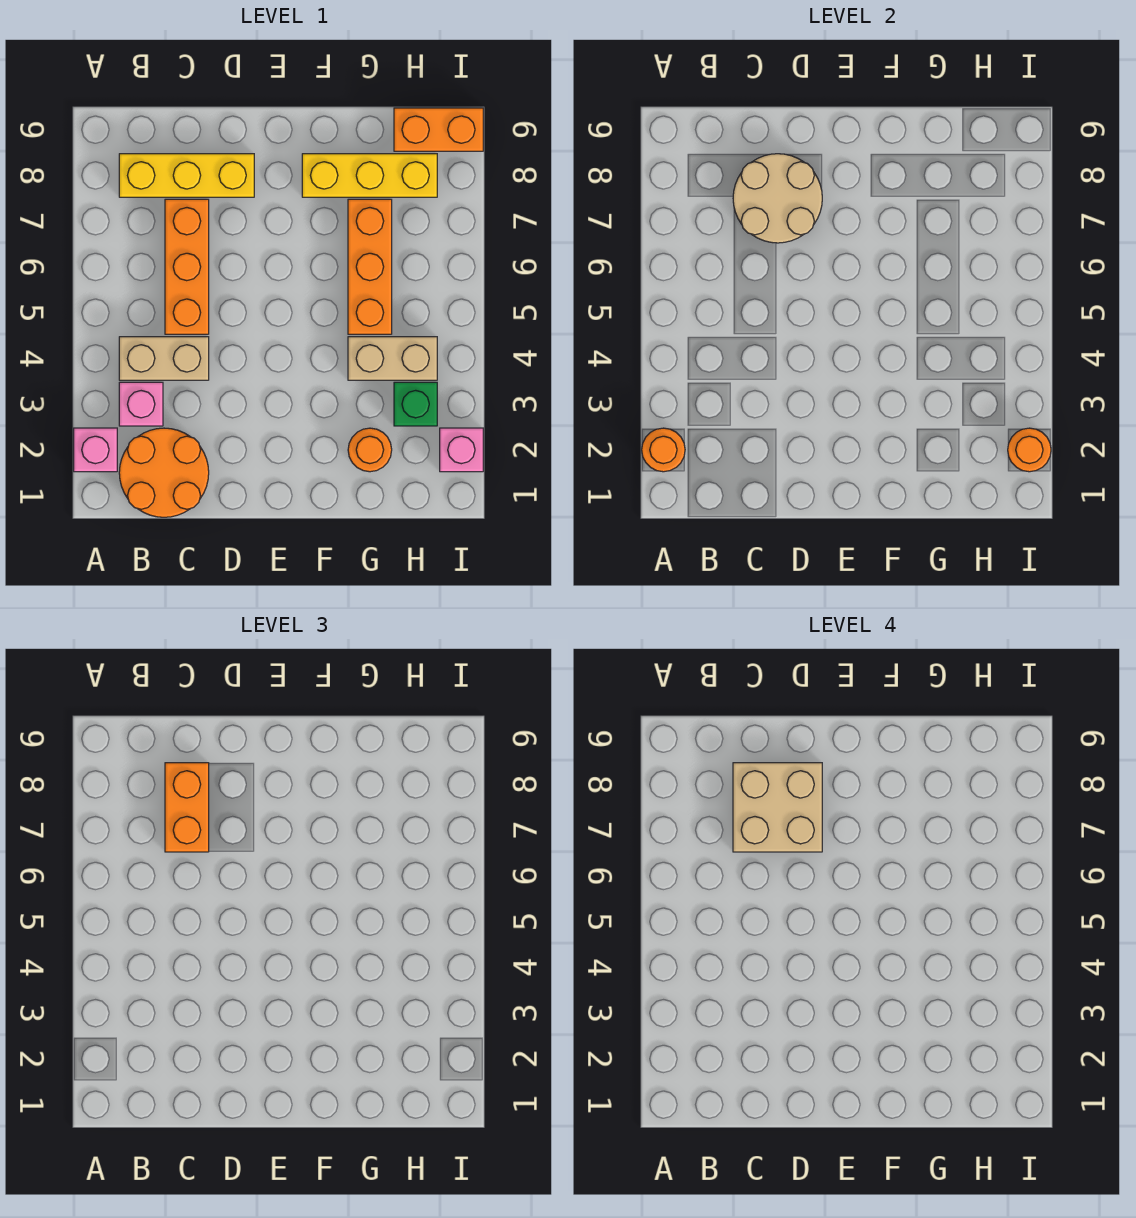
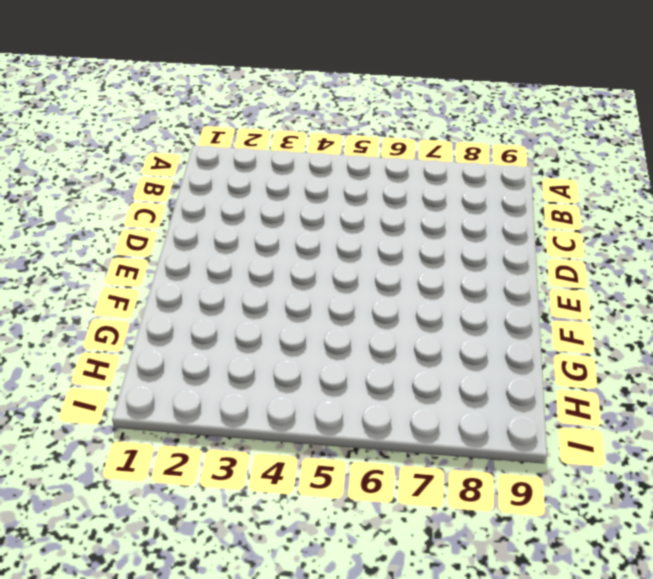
none -> pink brick A2 level 1
none -> orange round brick B1:C2 level 1
none -> pink brick B3 level 1

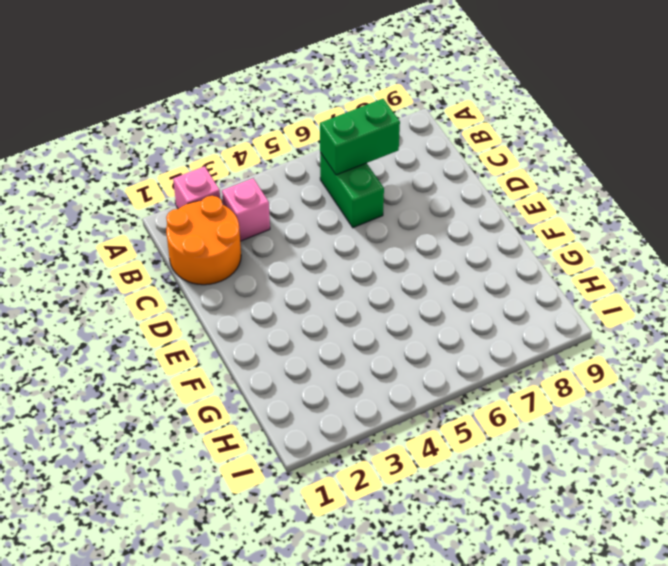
green brick B6:C6 level 1 -> orange brick C5:C7 level 1
green brick B6:B7 level 2 -> none
none -> tan brick B4:C4 level 1
none -> yellow brick B8:D8 level 1
none -> yellow brick F8:H8 level 1

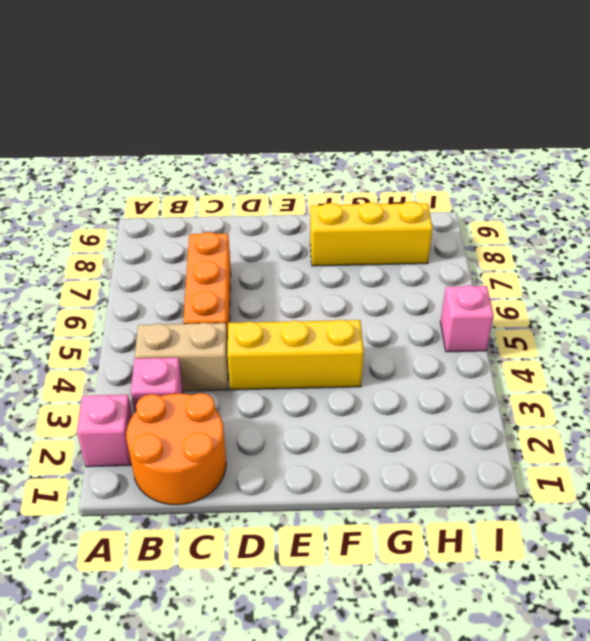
yellow brick D4:F4 level 1 -> yellow brick B8:D8 level 1
pink brick I5 level 1 -> pink brick I2 level 1
none -> orange round brick G2 level 1
none -> tan brick G4:H4 level 1
none -> orange brick G5:G7 level 1

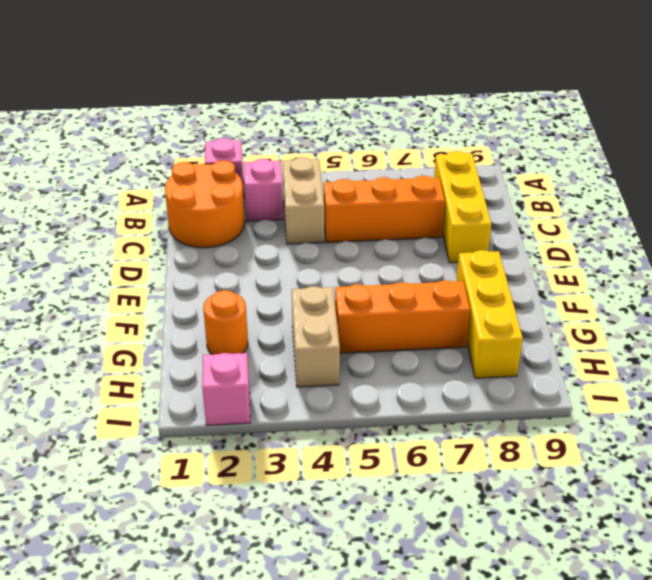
none -> green brick H3 level 1
none -> orange brick H9:I9 level 1
none -> orange round brick A2 level 2

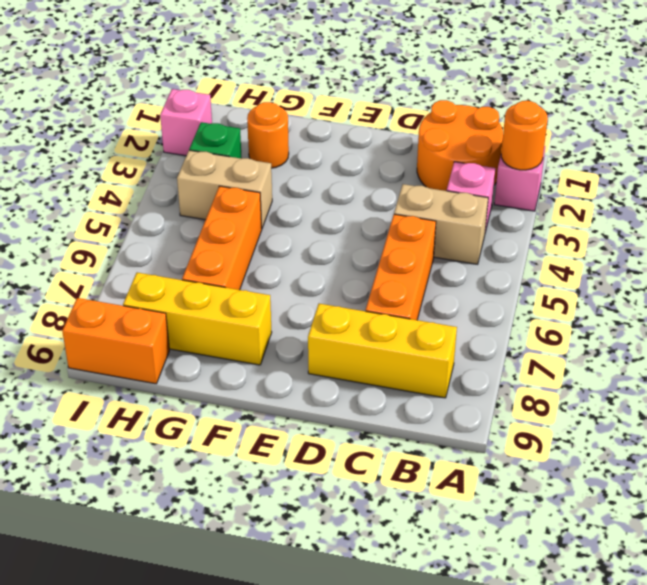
none -> tan round brick C7:D8 level 2
none -> orange round brick I2 level 2
none -> orange brick C7:C8 level 3

